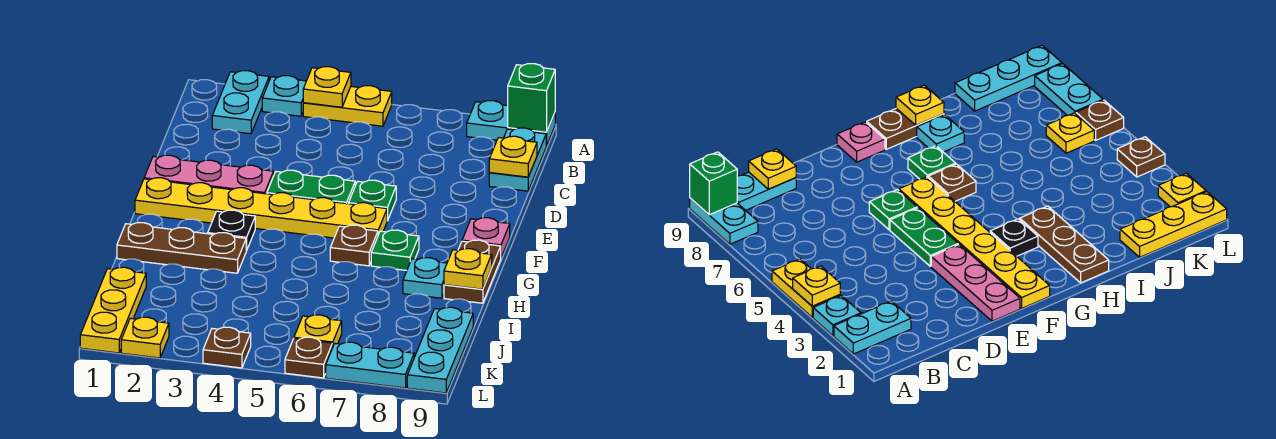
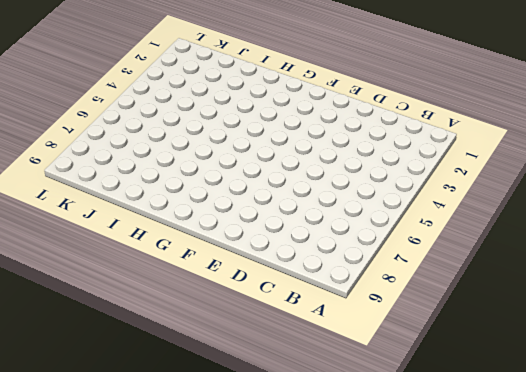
none -> cyan plate A2:B2 level 1
none -> cyan plate A3 level 1
none -> yellow plate A4:A5 level 1

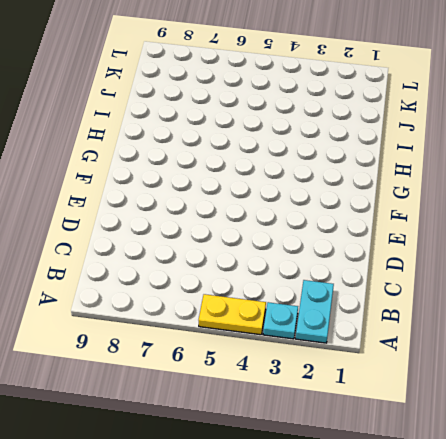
none -> cyan plate A8:A9 level 1
none -> cyan plate B9:C9 level 1
none -> pink plate E1:E3 level 1

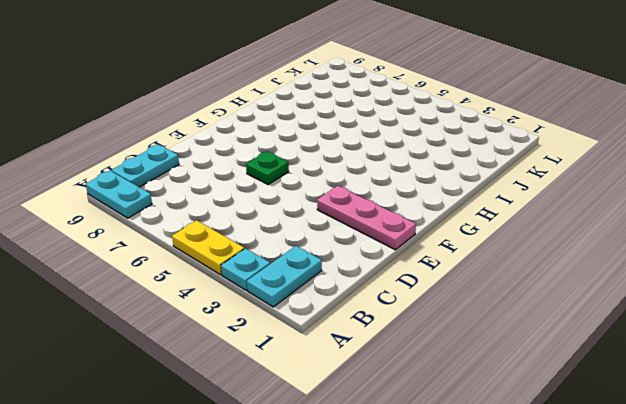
none -> green plate E4:E5 level 1
none -> yellow plate F1:F6 level 1
none -> pink plate F9 level 1

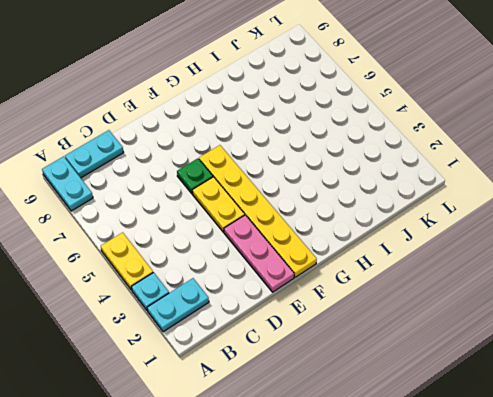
yellow plate E4:E5 level 1 -> green plate E4:E5 level 1
none -> pink plate F9 level 1
none -> black plate G3 level 1
none -> brown plate G6 level 1

